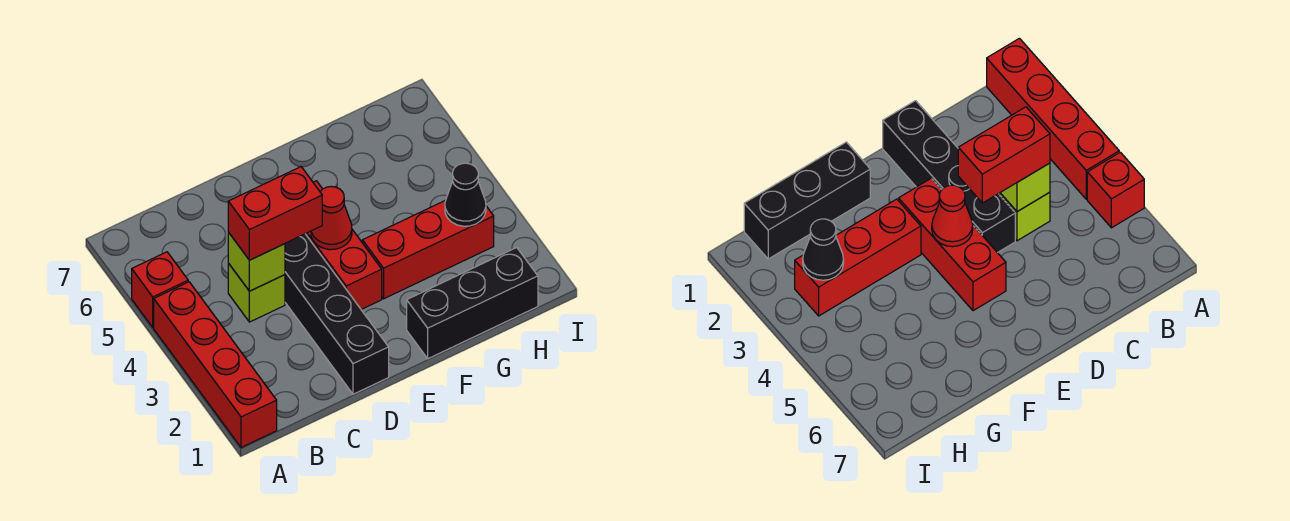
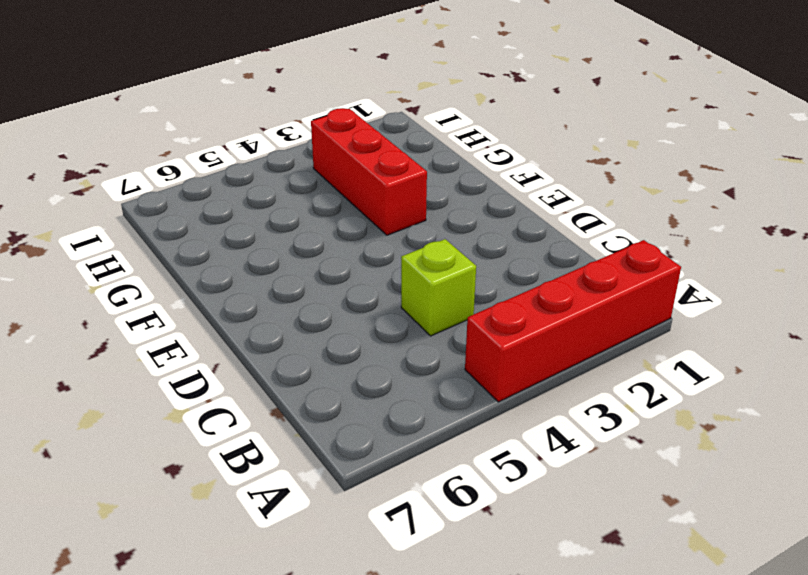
none -> red brick A5 level 1
none -> black brick D1:D4 level 1

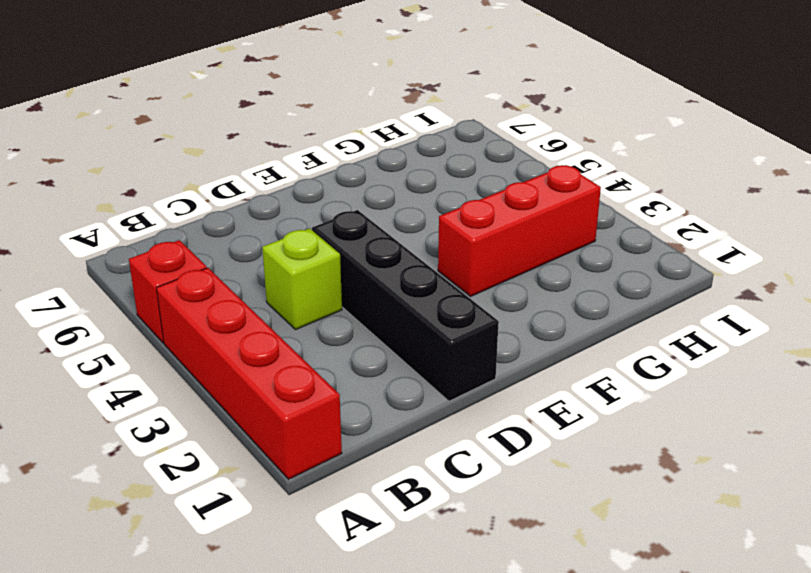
none -> red brick E3:E5 level 1
none -> black brick F1:H1 level 1

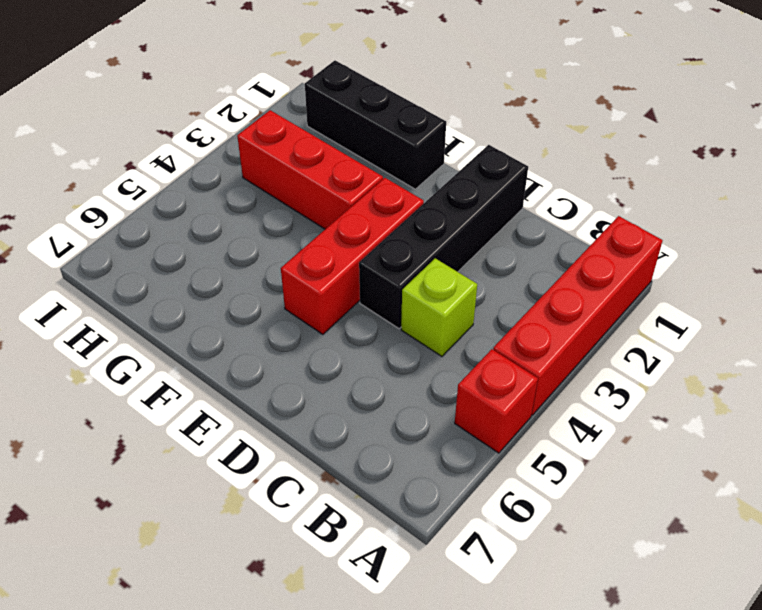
none -> lime brick C4 level 2
none -> red cone E4 level 2

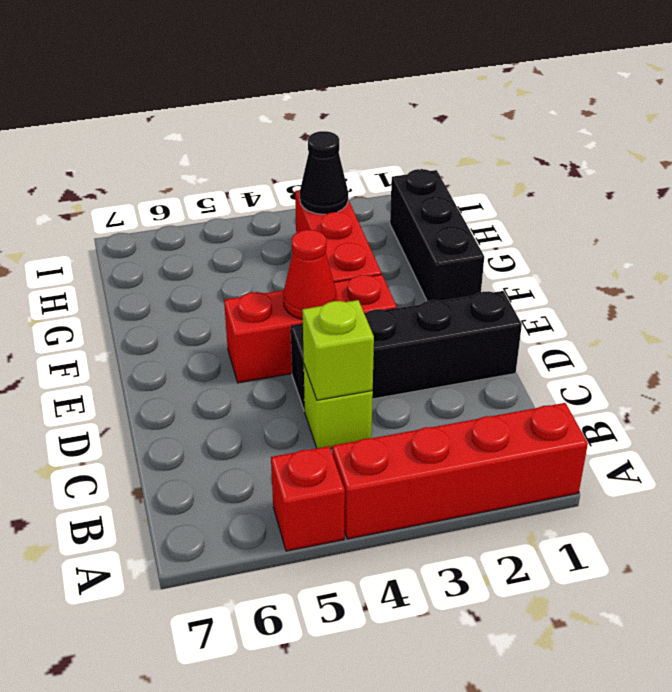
none -> red brick C4:D4 level 3

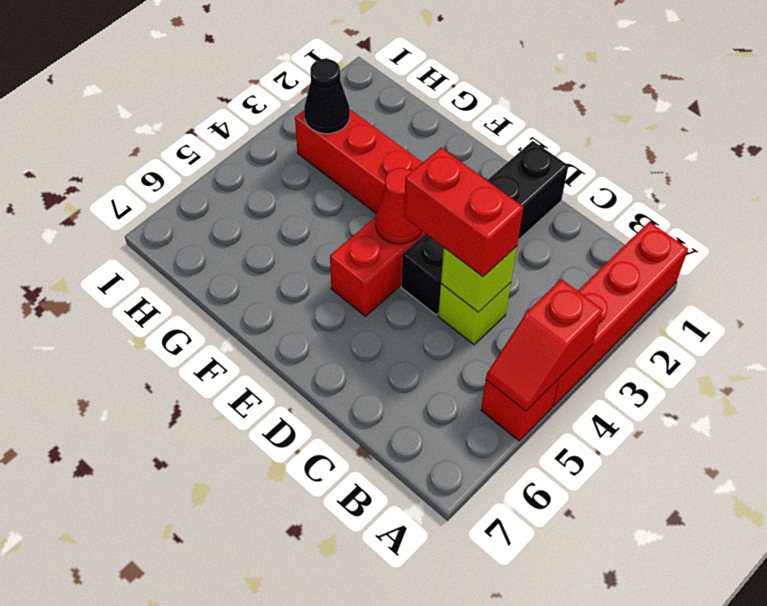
red slope A4:A5 level 2 top 4 -> none
none -> black brick F1:H1 level 1

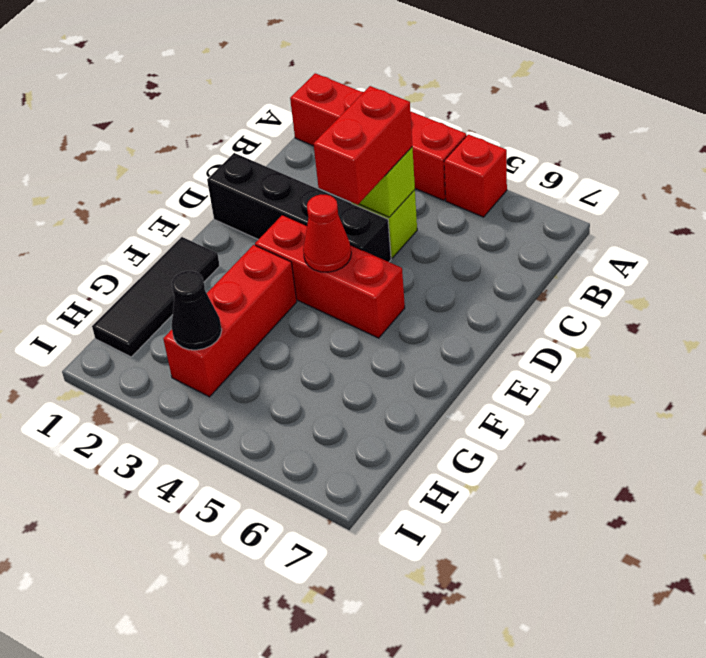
black tile F1:H1 level 1 -> black brick F1:H1 level 1

